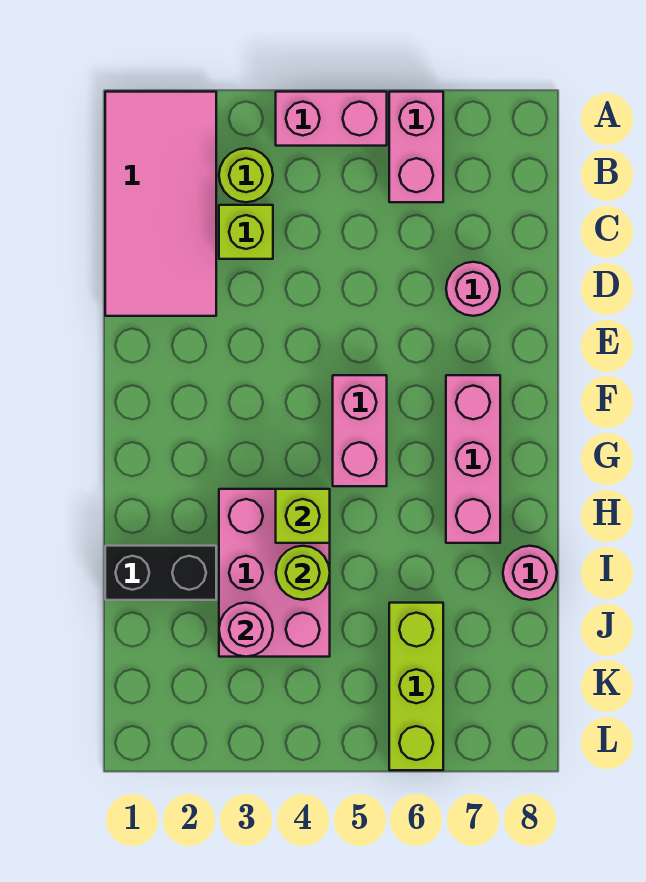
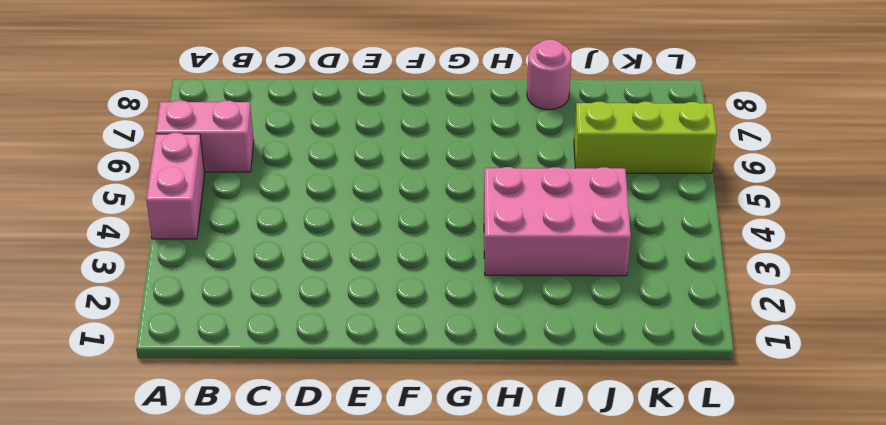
none -> pink tile A1:D2 level 1
none -> lime round brick B3 level 1
none -> lime brick C3 level 1

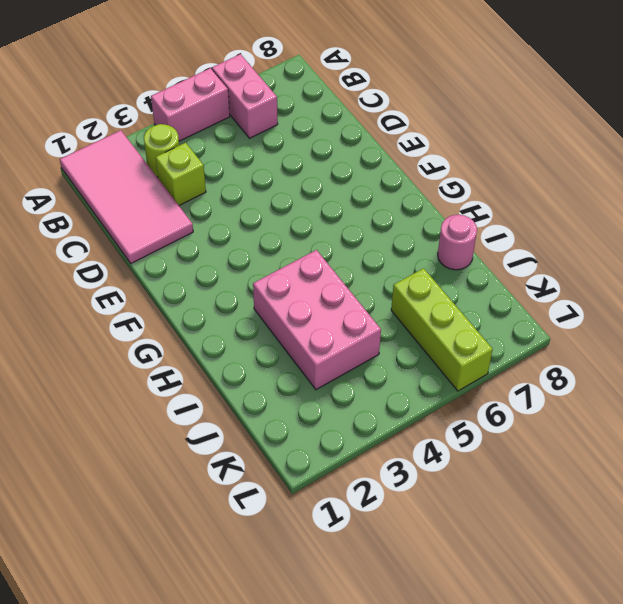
none -> pink round brick D7 level 1
none -> pink brick F5:G5 level 1
none -> pink brick F7:H7 level 1

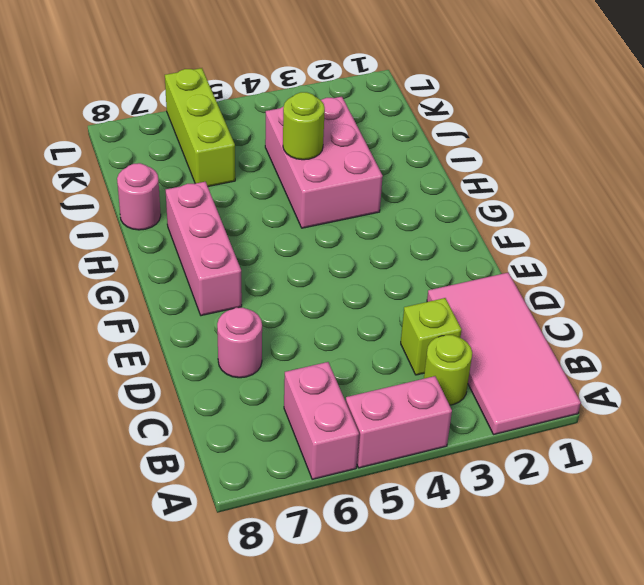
none -> pink brick F5:G5 level 1
none -> black brick I1:I2 level 1
none -> lime brick H4 level 2

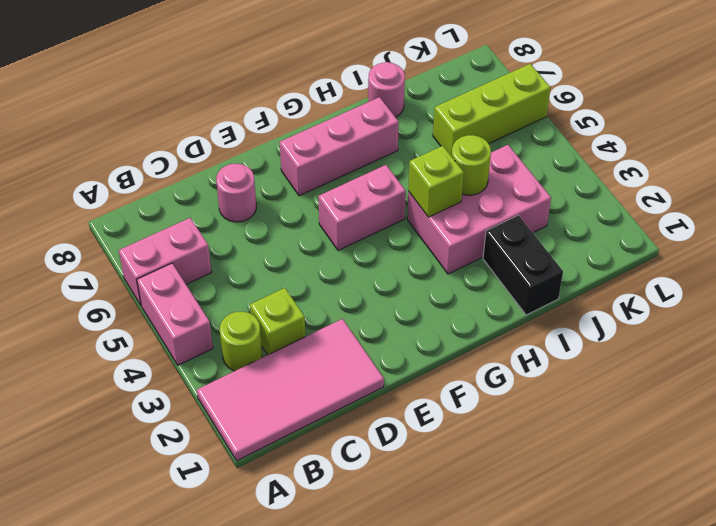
none -> pink round brick J3 level 2

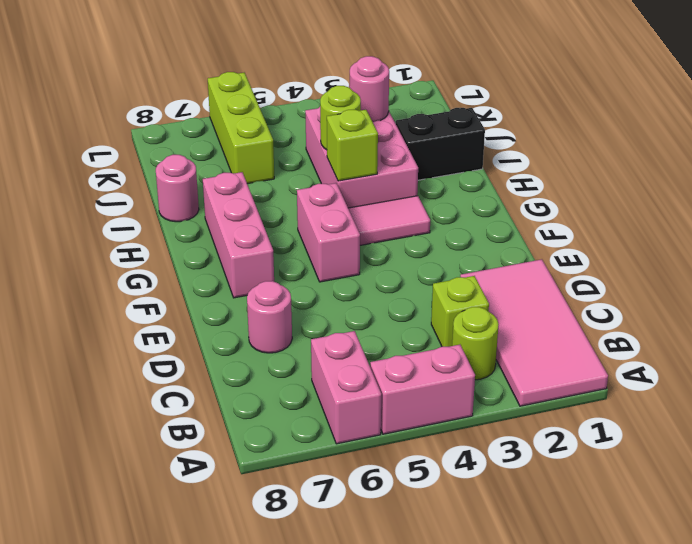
pink tile G3:G4 level 1 -> none

